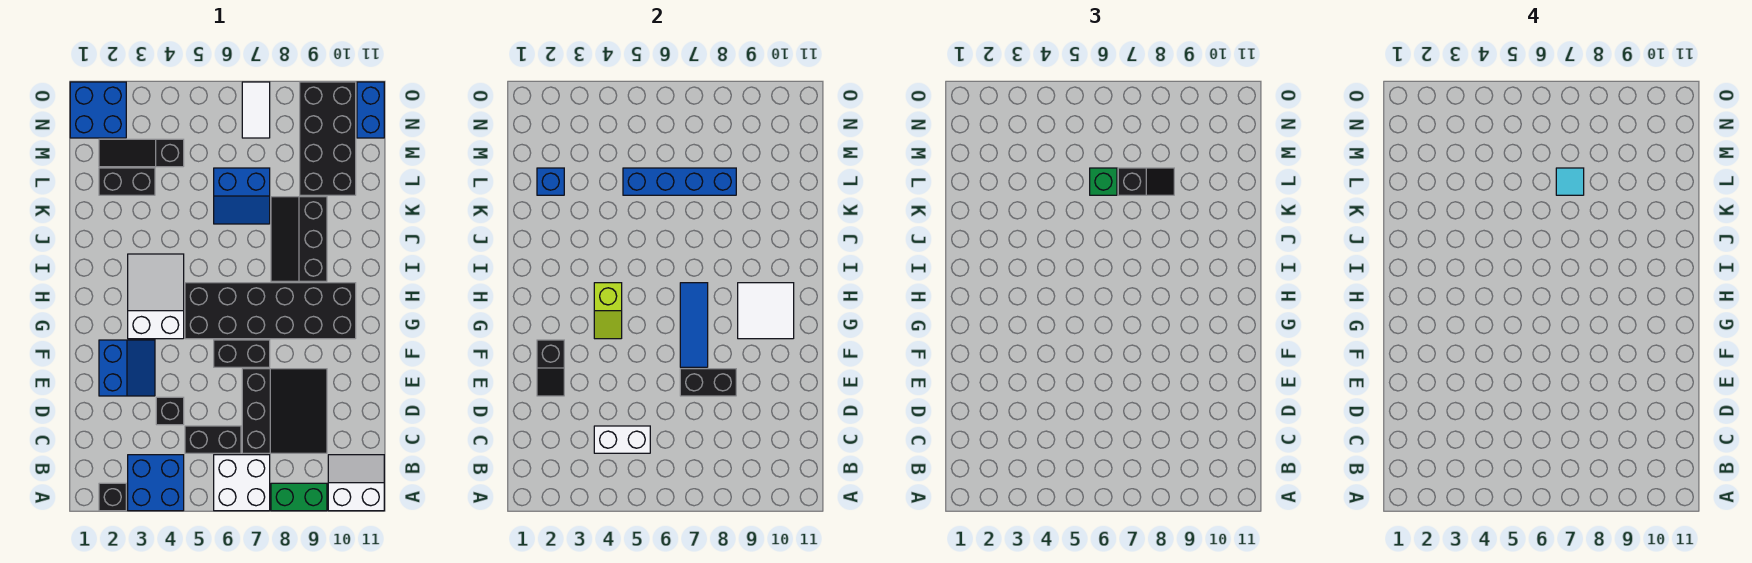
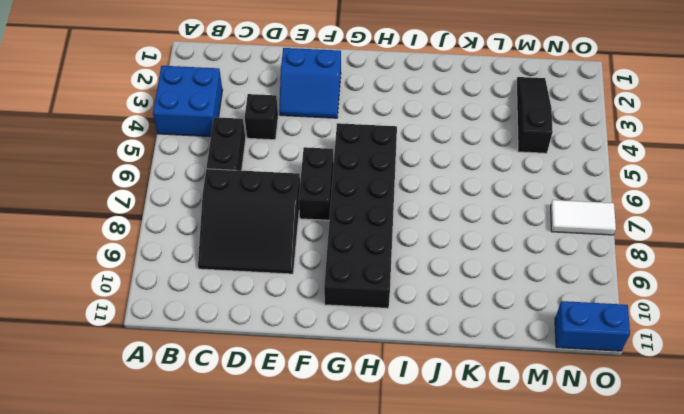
none -> black brick A2 level 1
none -> white brick A6:B7 level 1
none -> green brick A8:A9 level 1
none -> white slope A10:B11 level 1 top A

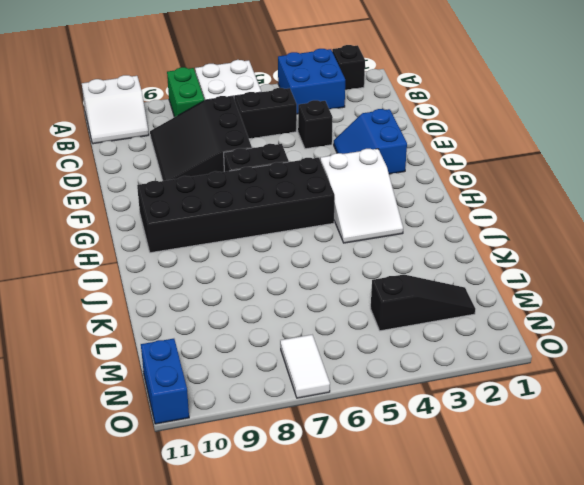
green brick A8:B8 level 1 -> green brick A8:A9 level 1
none -> black slope I8:K9 level 1 top 9
none -> blue slope K6:L7 level 1 top L
none -> black brick L2:L3 level 1
none -> black brick L9:O10 level 1

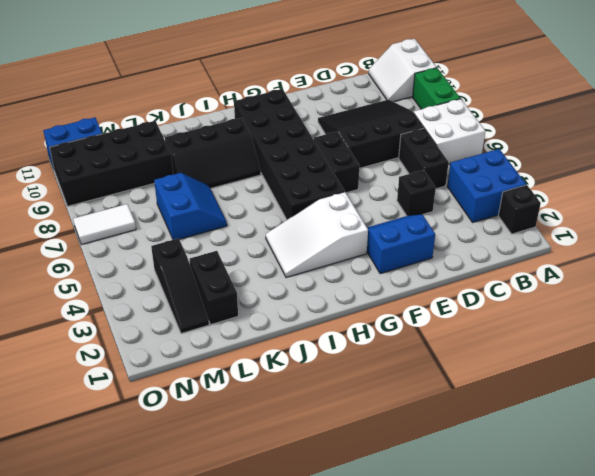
none -> blue brick N1:O2 level 1
none -> white brick C4:C5 level 2
none -> black slope E2:F2 level 2 top F
none -> black brick E7:E8 level 2

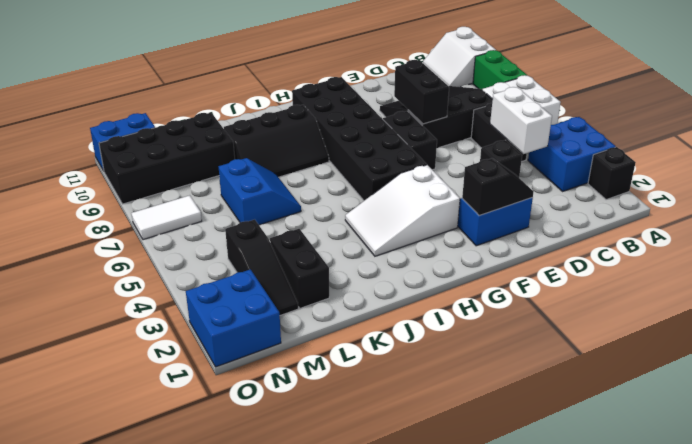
none -> blue tile F7:H7 level 2
none -> lime slope G4:H4 level 2 top H
none -> white tile G9:H10 level 2
none -> blue brick L2 level 2

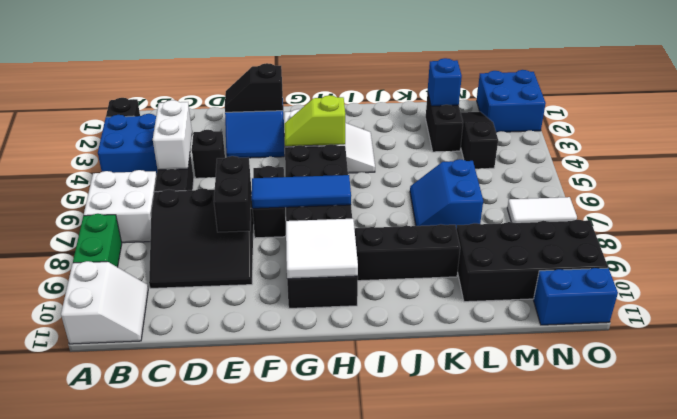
none -> blue brick L5:L8 level 2
none -> green brick L6 level 3
none -> black slope L7:L8 level 3 top 7
none -> cyan tile L7 level 4

